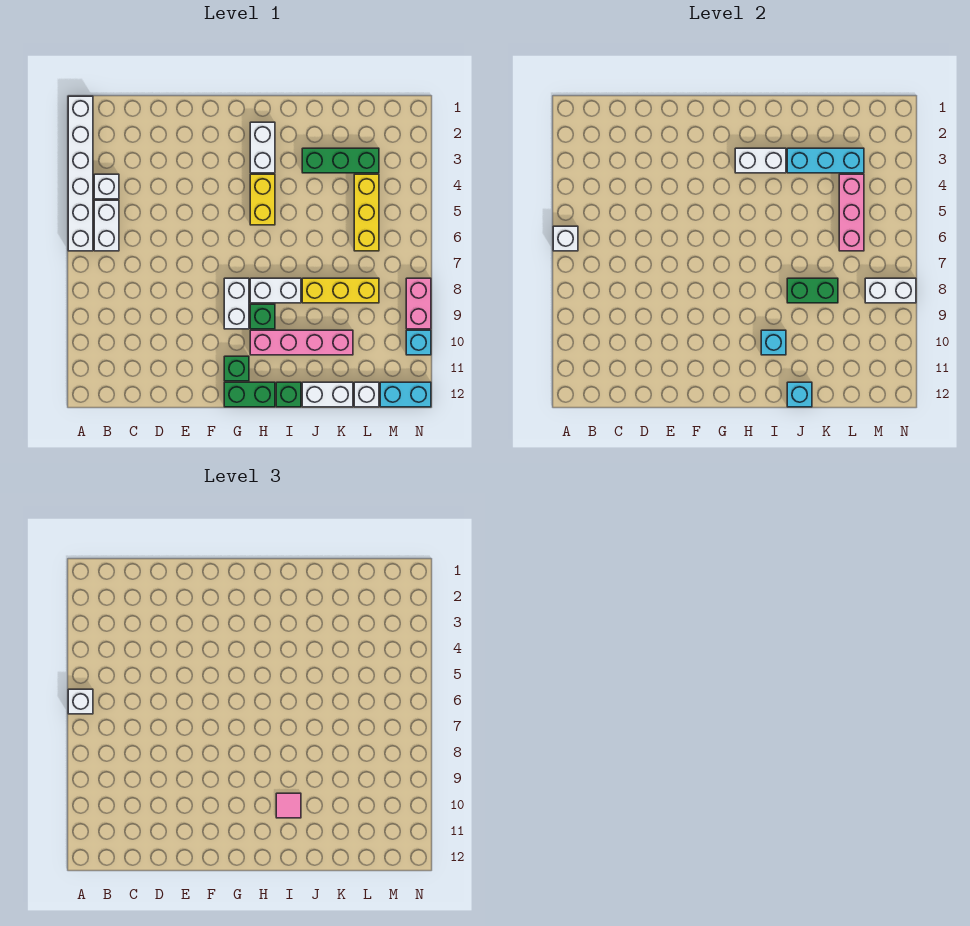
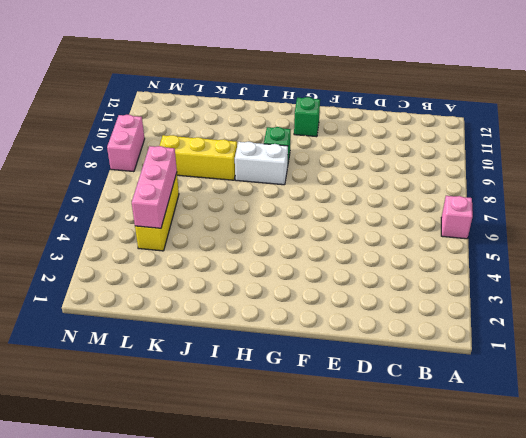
pink brick A6 level 1 -> white brick A1:A6 level 1
none -> white brick B4 level 1
none -> white brick B5:B6 level 1
none -> white brick G8:G9 level 1
none -> green brick G12:H12 level 1

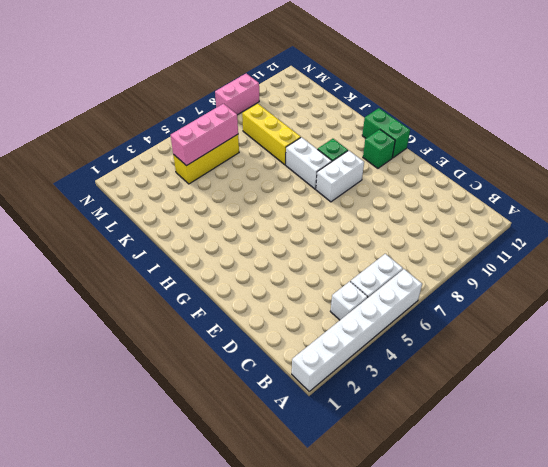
none -> white brick H2:H3 level 1
none -> yellow brick H4:H5 level 1
none -> pink brick H10:K10 level 1
none -> green brick I12 level 1

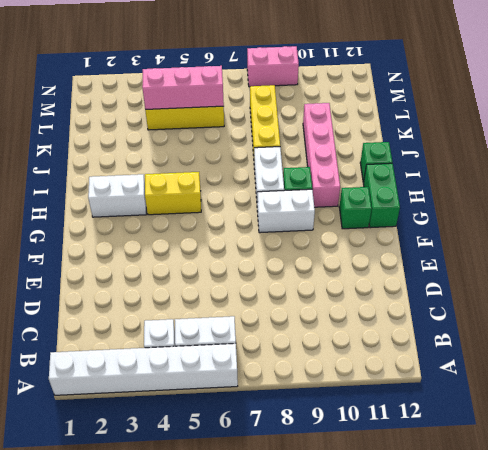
none -> green brick J3:L3 level 1
none -> white brick J12:K12 level 1
none -> white brick L12 level 1
none -> cyan brick M12:N12 level 1

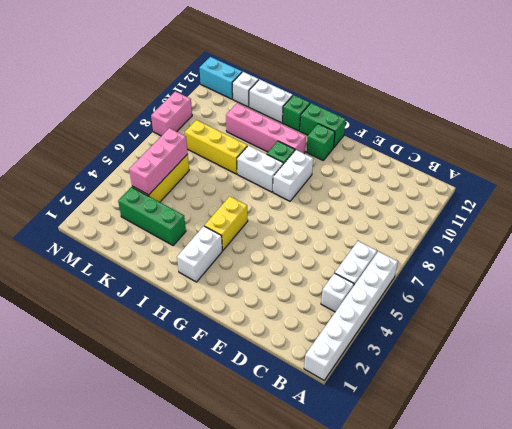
none -> cyan brick N10 level 1
none -> white brick A6 level 2
none -> white brick H3:I3 level 2
none -> cyan brick I10 level 2

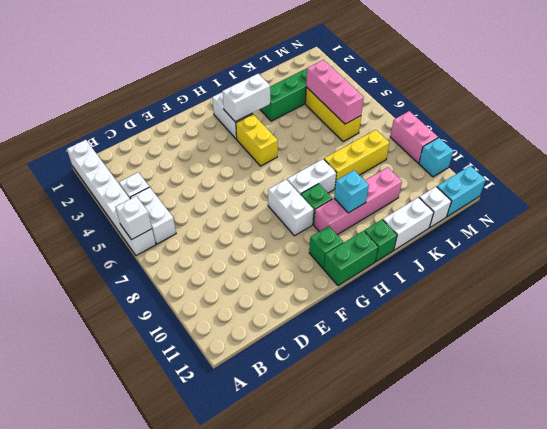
none -> cyan brick J3:L3 level 2
none -> green brick J8:K8 level 2
none -> cyan brick J12 level 2
none -> white brick M8:N8 level 2

